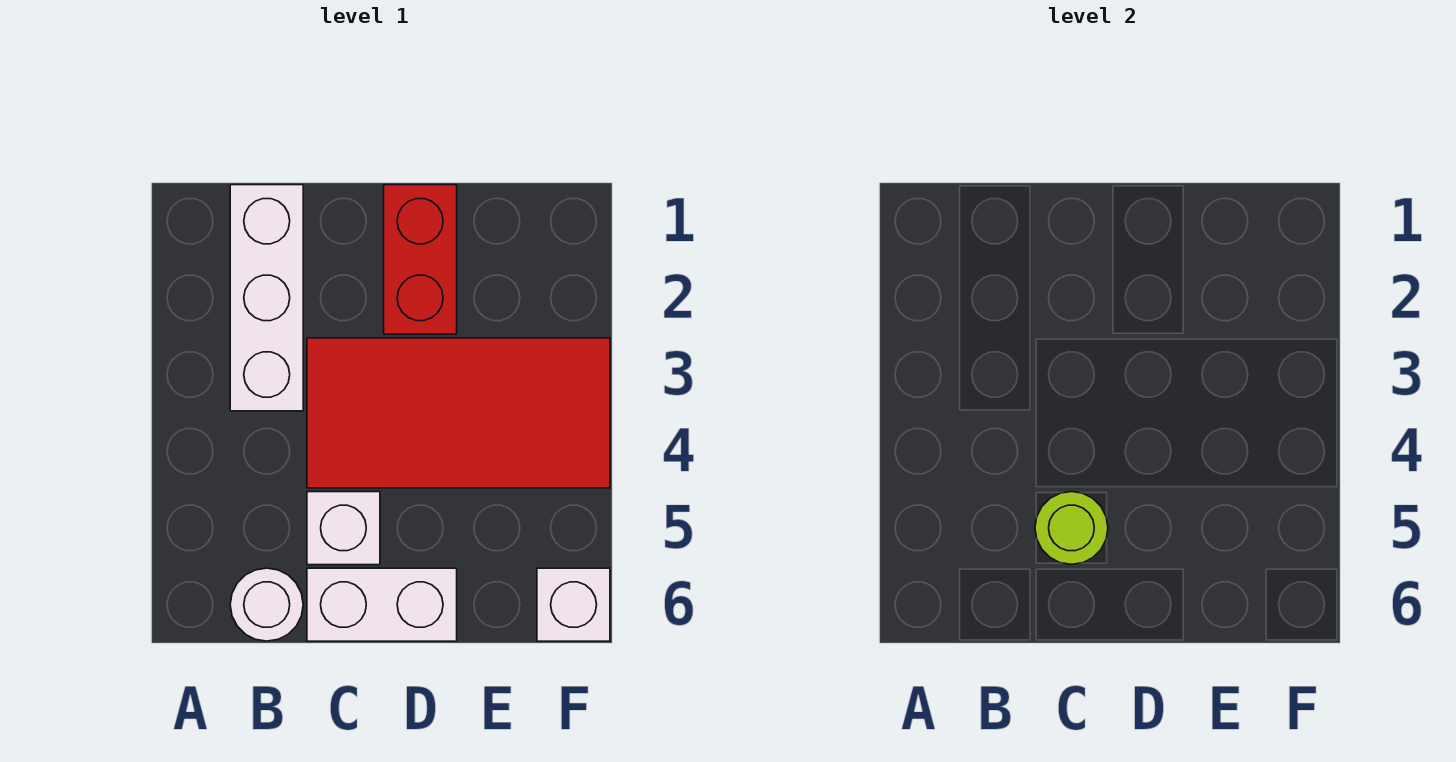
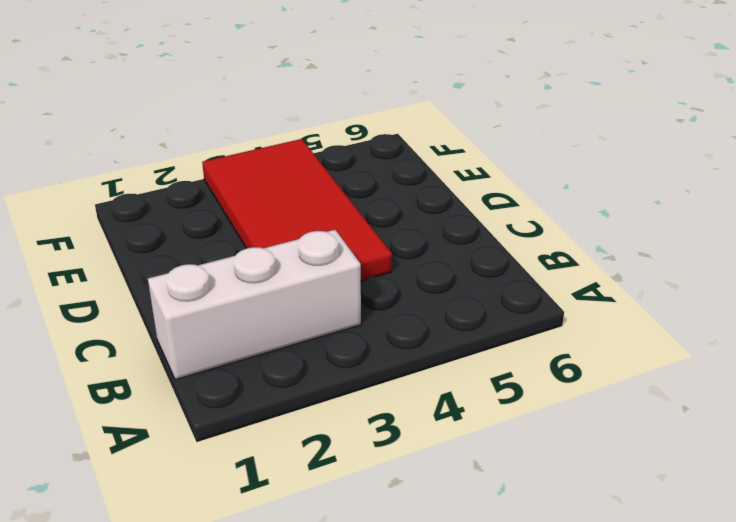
none -> white round brick B6 level 1
none -> white brick C5 level 1

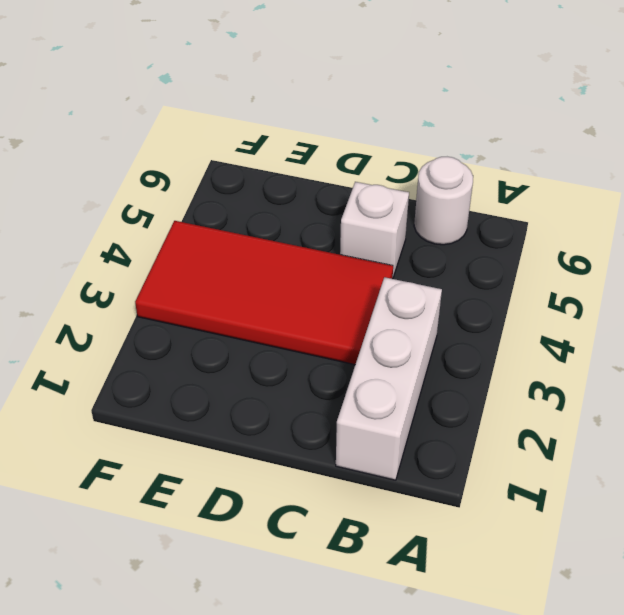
none -> white brick C6:D6 level 1
none -> red brick D1:D2 level 1

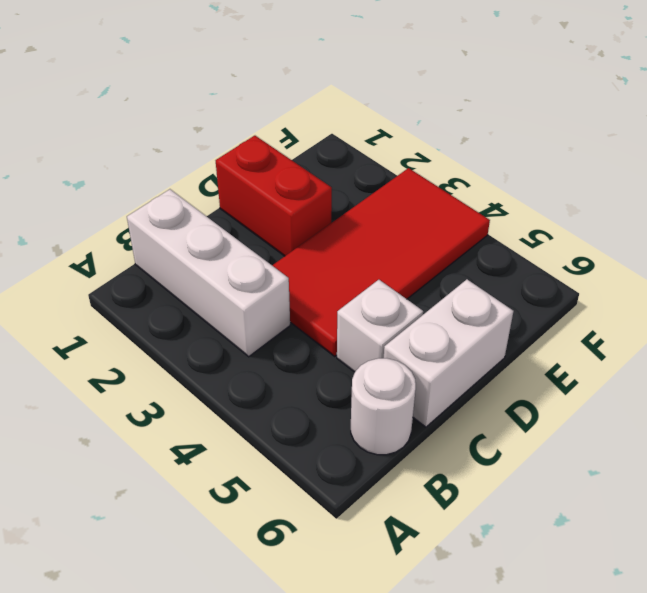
none -> white brick F6 level 1
none -> lime round brick C5 level 2

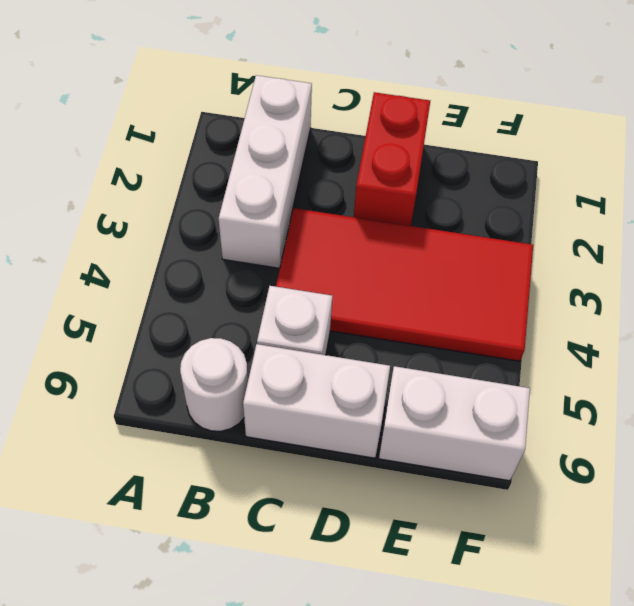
white brick E6:F6 level 1 -> white brick F6 level 1
none -> lime round brick C5 level 2

